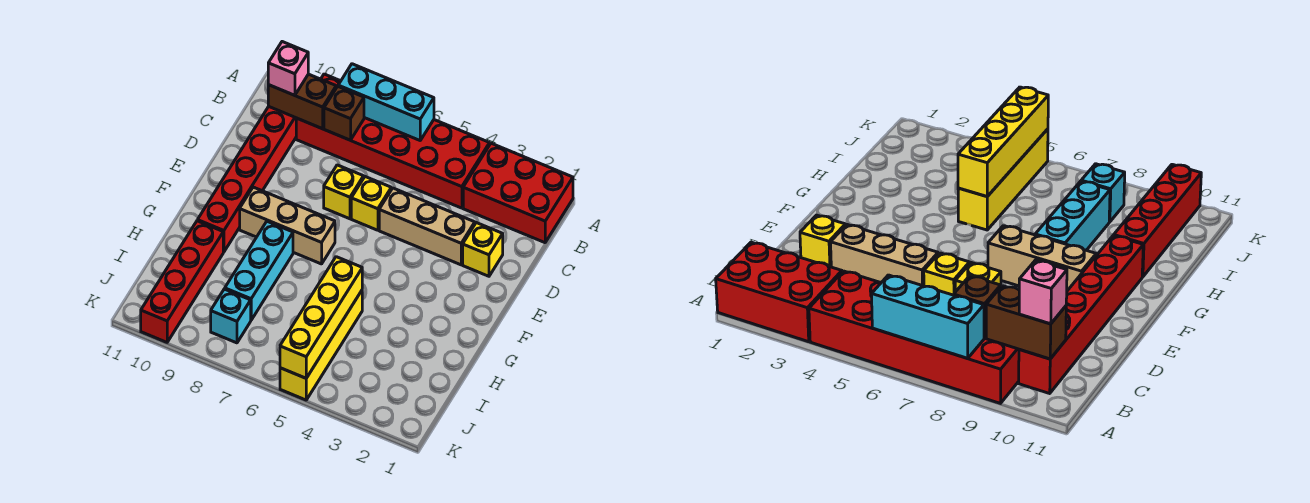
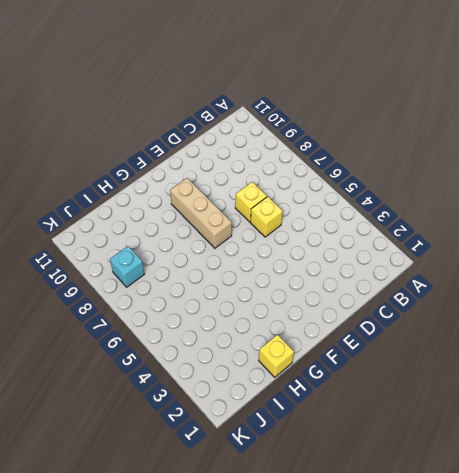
yellow brick H1 level 1 -> yellow brick D2 level 1
none -> red brick A1:B3 level 1
none -> red brick A4:B9 level 1
none -> red brick B10:G10 level 1

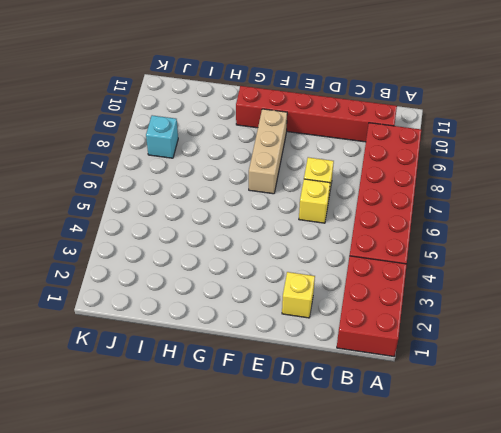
none -> tan brick D3:D5 level 1
none -> cyan brick G8:I8 level 1
none -> yellow brick H5:K5 level 1

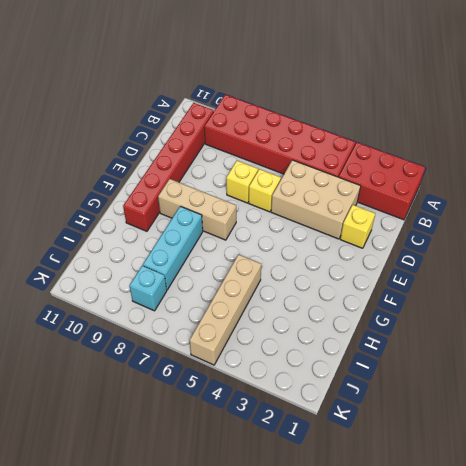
tan brick C3:D5 level 1 -> tan brick D3:D5 level 1
tan brick H5:K5 level 1 -> yellow brick H5:K5 level 1
none -> red brick H10:K10 level 1
none -> cyan brick A6:A8 level 2
none -> brown brick B8 level 2

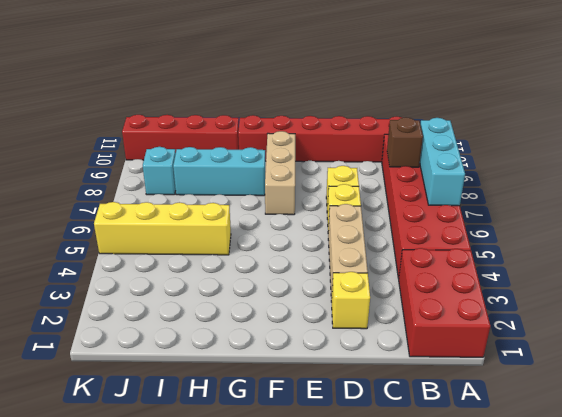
none -> brown brick B9:B10 level 2
none -> yellow brick H5:K5 level 2
none -> pink brick B10 level 3

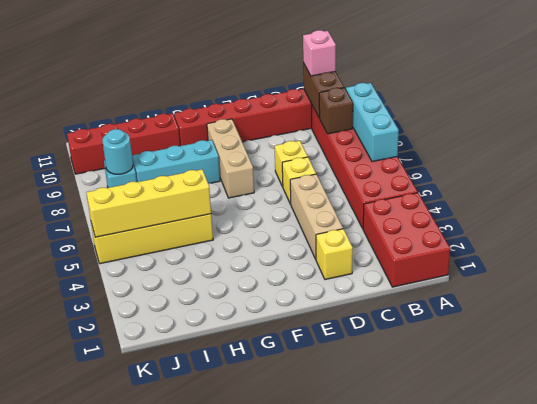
cyan round brick J8 level 2 -> none

